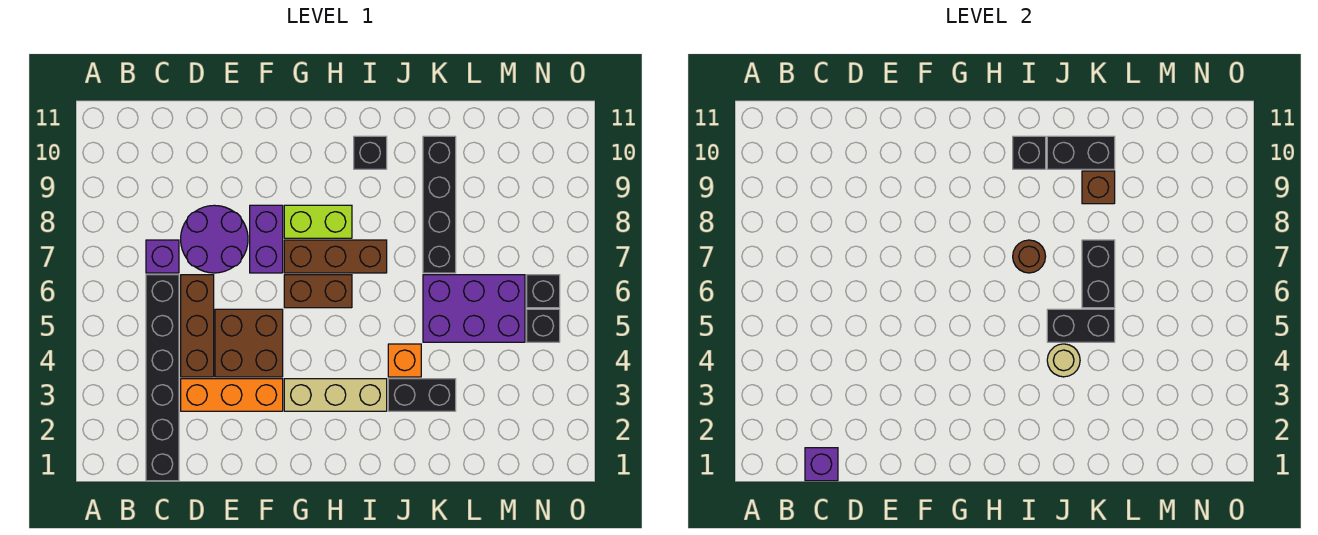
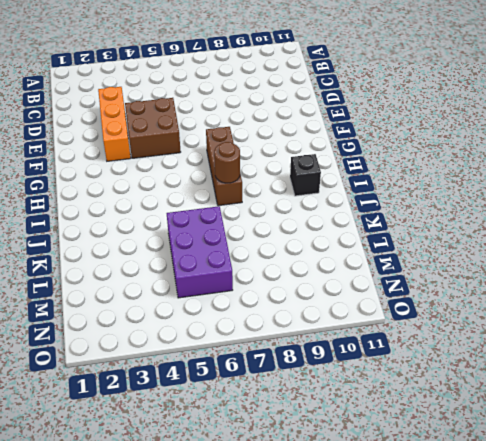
none -> black brick C1:C6 level 1
none -> purple brick C7 level 1
none -> brown brick D4:D6 level 1

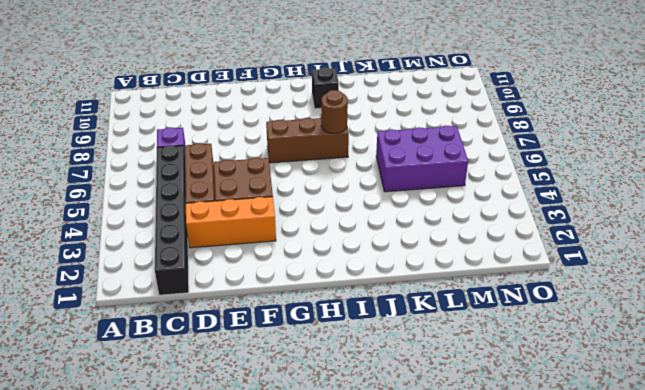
none -> purple round brick D7:E8 level 1
none -> purple brick F7:F8 level 1
none -> tan brick G3:I3 level 1

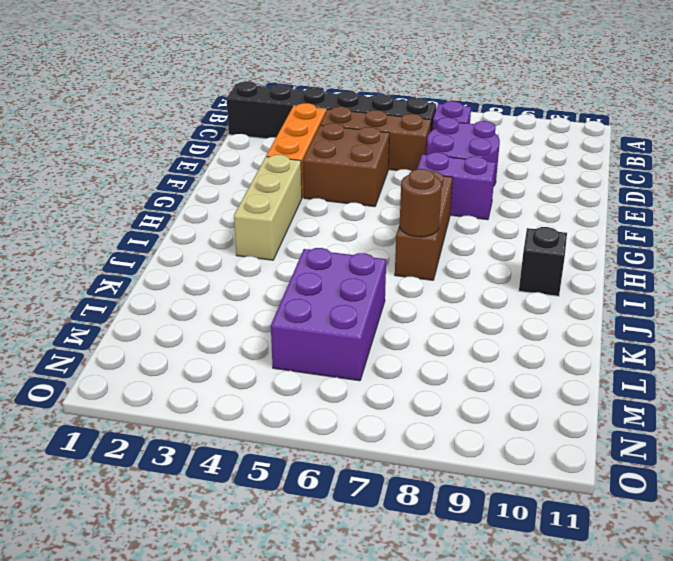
none -> brown brick G6:H6 level 1
none -> lime brick G8:H8 level 1
none -> black brick J3:K3 level 1

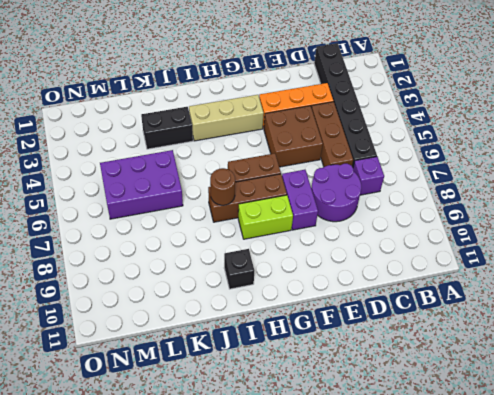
none -> orange brick J4 level 1
none -> black brick K7:K10 level 1
none -> black brick N5 level 1

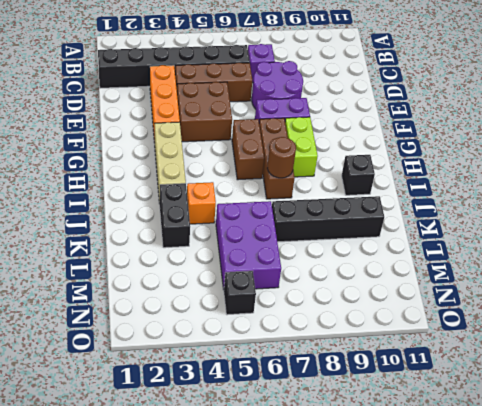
none -> black brick N6 level 1
none -> purple brick C1 level 2
none -> black brick I10 level 2

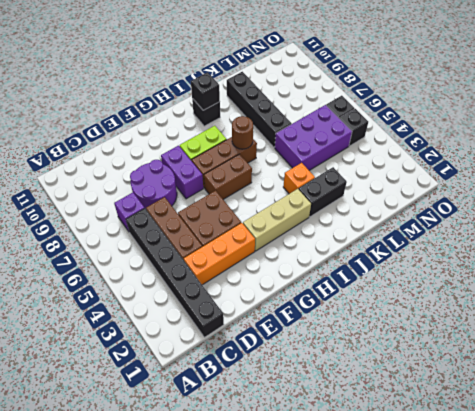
none -> purple brick C1 level 2
none -> tan round brick J4 level 2
none -> black brick J5:K5 level 2

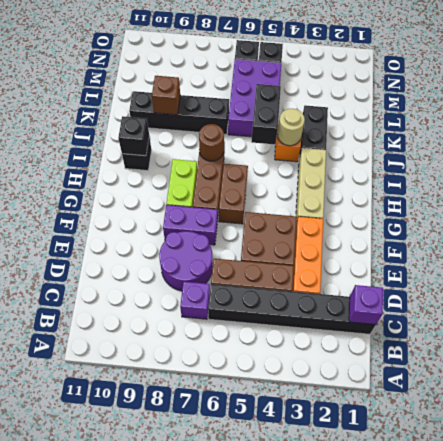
none -> black brick J10:K10 level 2
none -> black brick K6:K7 level 2

